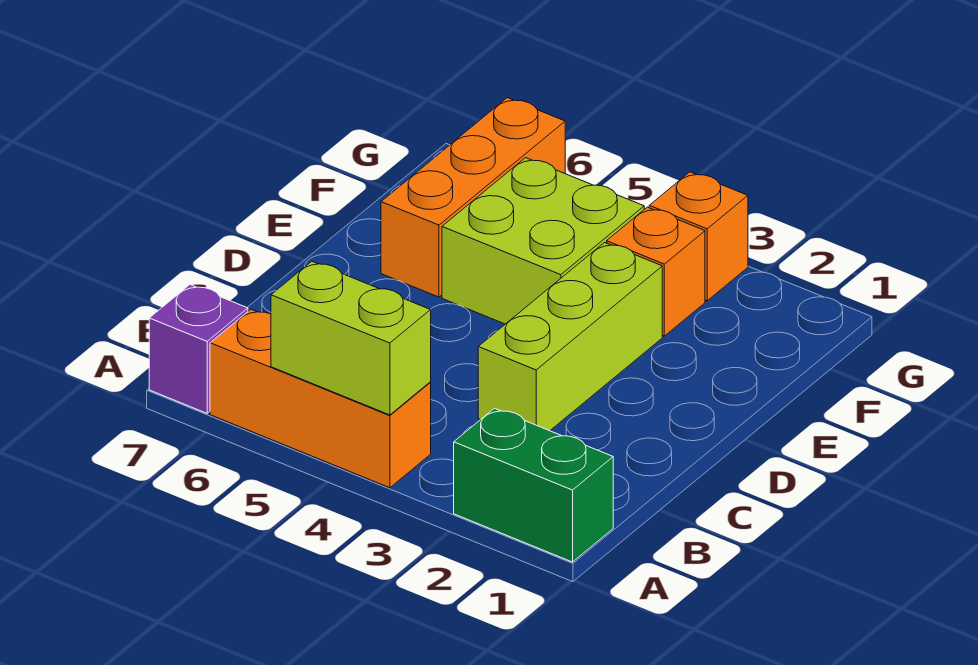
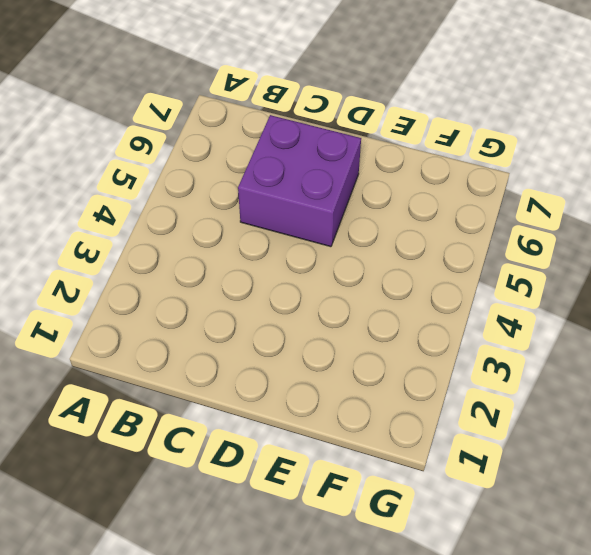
purple brick C5:D6 level 1 -> none
none -> green brick A1:A2 level 1
none -> orange brick A4:A6 level 1

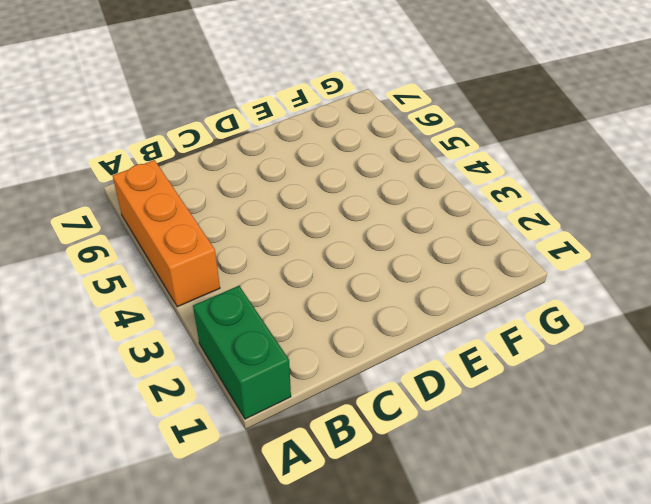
none -> purple brick A7 level 1
none -> lime brick C3:E3 level 1

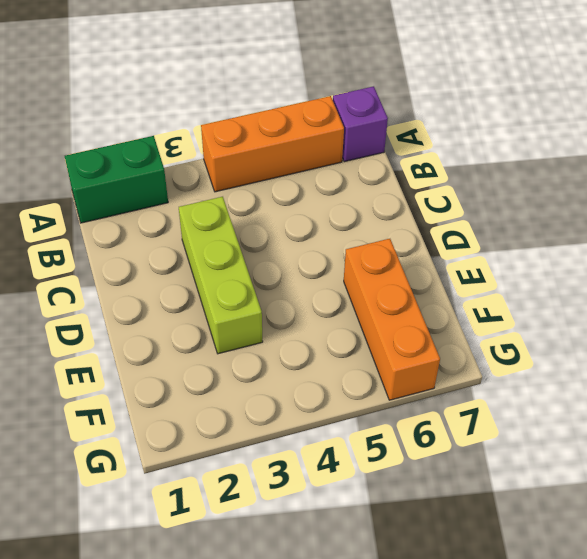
none -> lime brick E4:F5 level 1
none -> orange brick F3 level 1

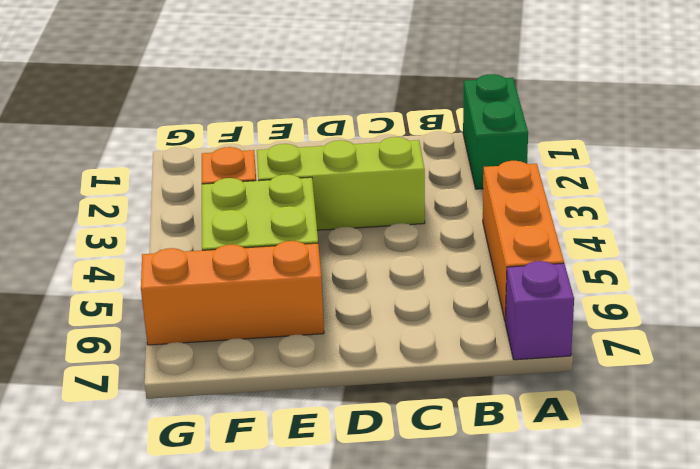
none -> orange brick G3 level 1
none -> lime brick A4:A5 level 2

